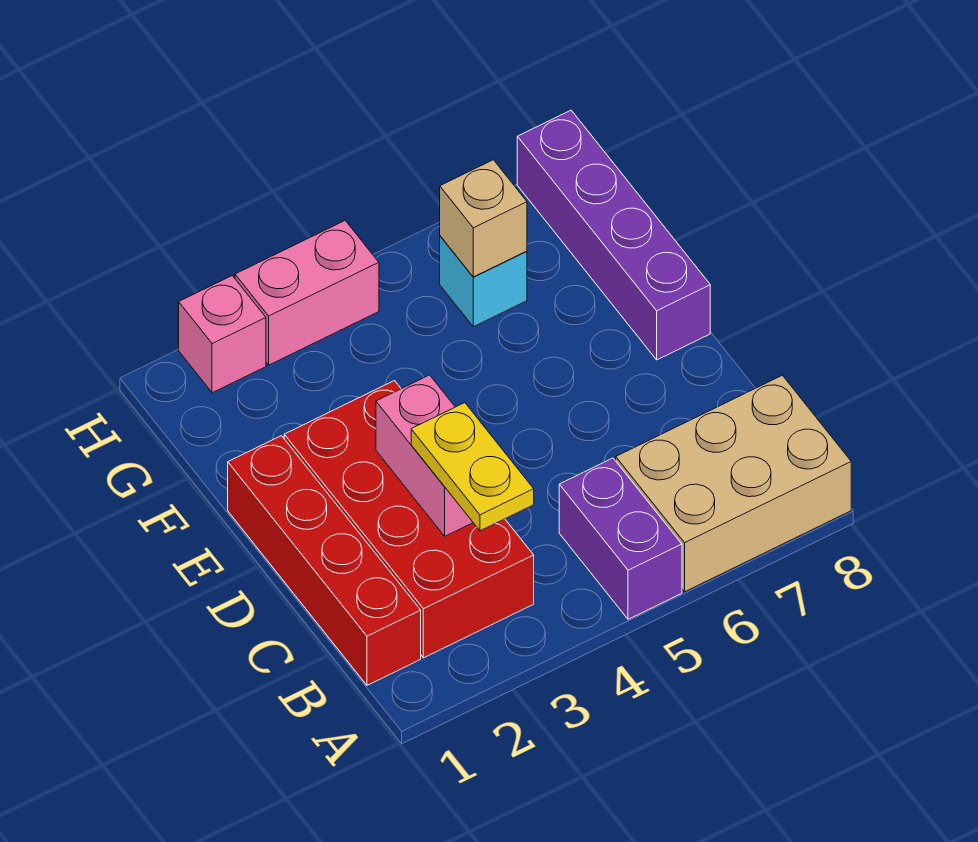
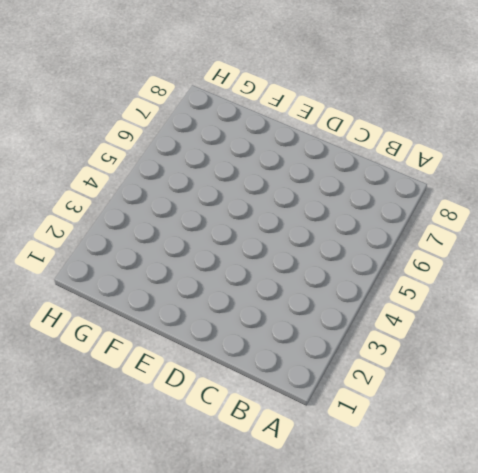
none -> purple brick A5:B5 level 1
none -> tan brick A6:B8 level 1

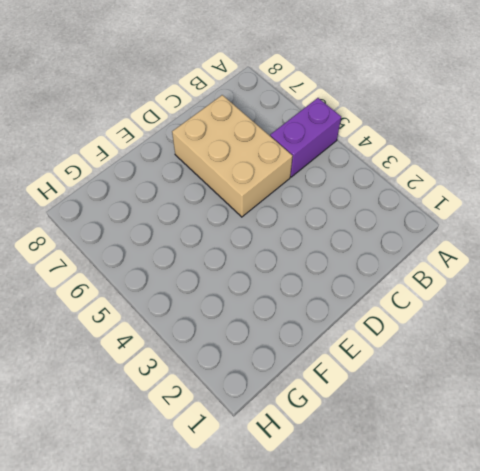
tan brick C5:D7 level 1 -> tan brick A6:B8 level 1
none -> red brick B1:E1 level 1
none -> red brick B2:E3 level 1

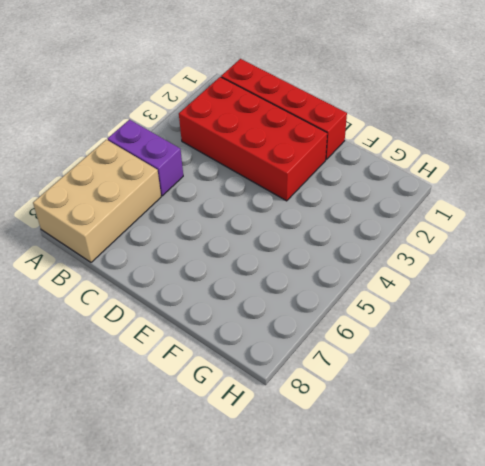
none -> purple brick E8:H8 level 1
none -> cyan brick G6 level 1

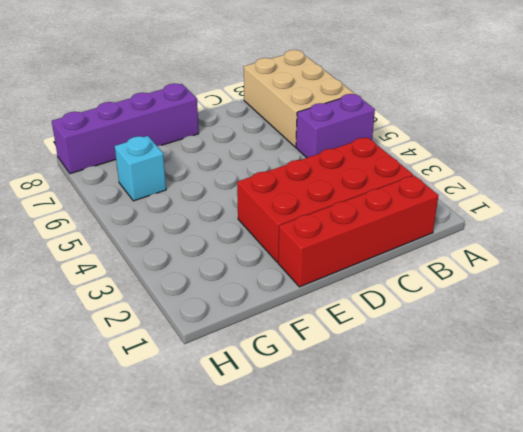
none -> pink brick H2 level 1
none -> pink brick H3:H4 level 1

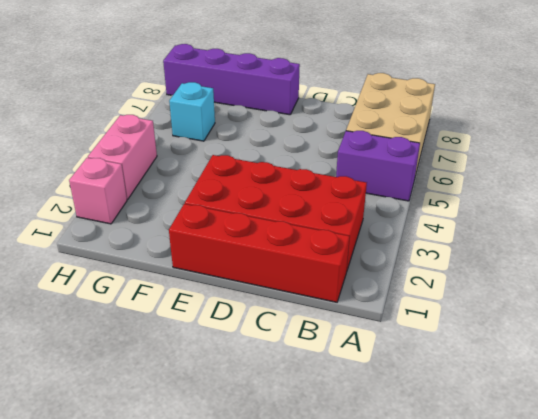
none -> pink brick C3:D3 level 2
none -> tan brick G6 level 2

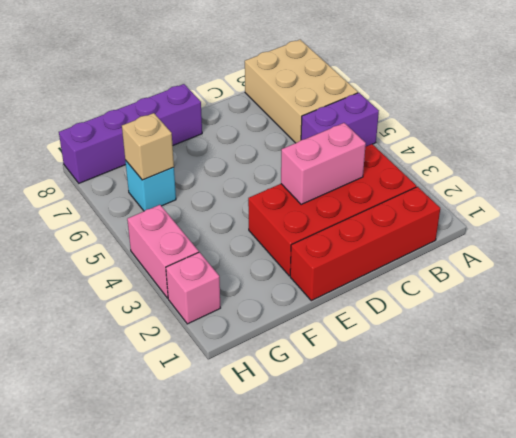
none -> yellow plate B3:C3 level 3

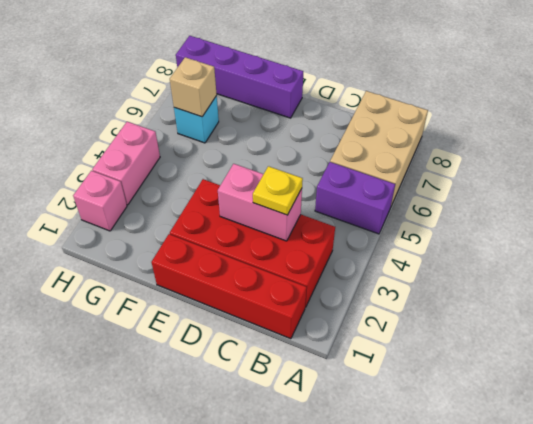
yellow plate C3 level 3 -> yellow plate B3:C3 level 3

